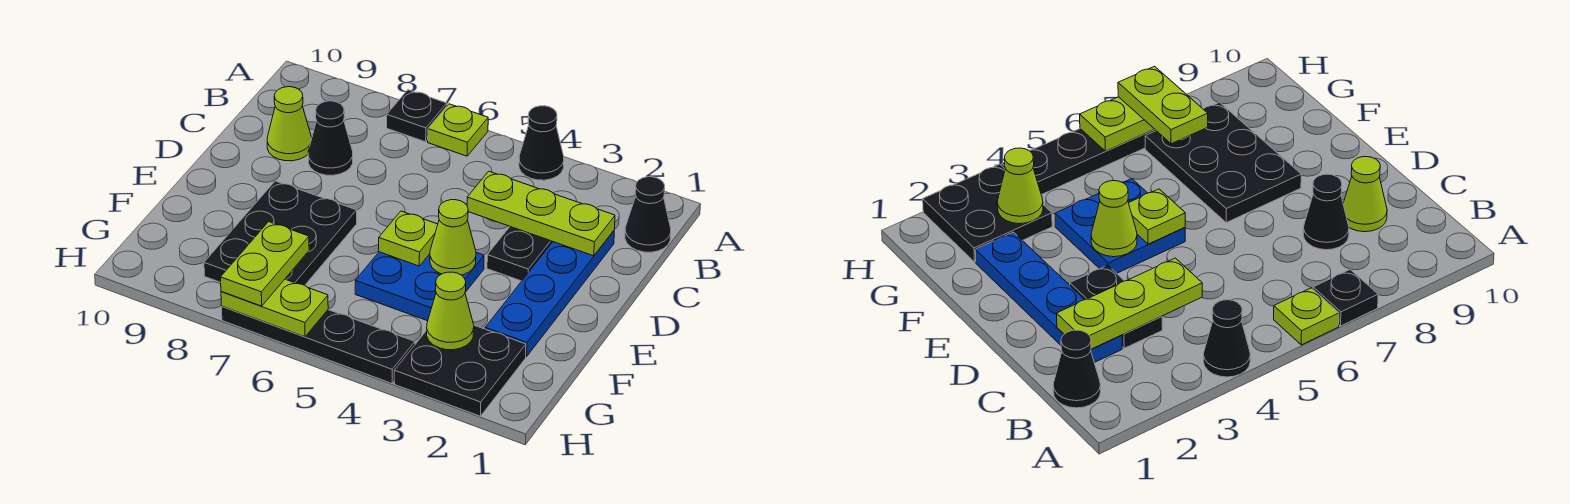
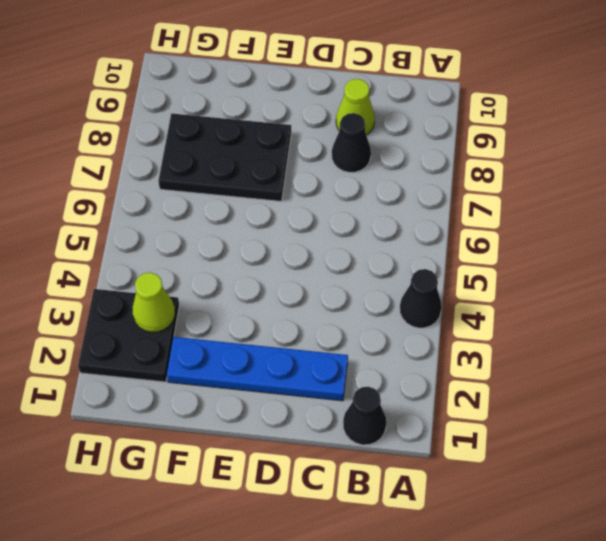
none -> lime plate A6 level 1
none -> black plate A7 level 1
none -> black plate C3:D3 level 1

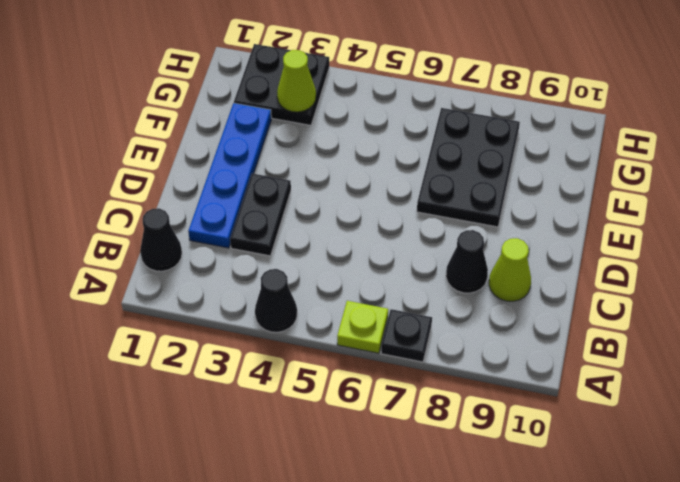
none -> blue plate E4:F5 level 1
none -> black plate H4:H7 level 1
none -> lime plate C2:C4 level 2

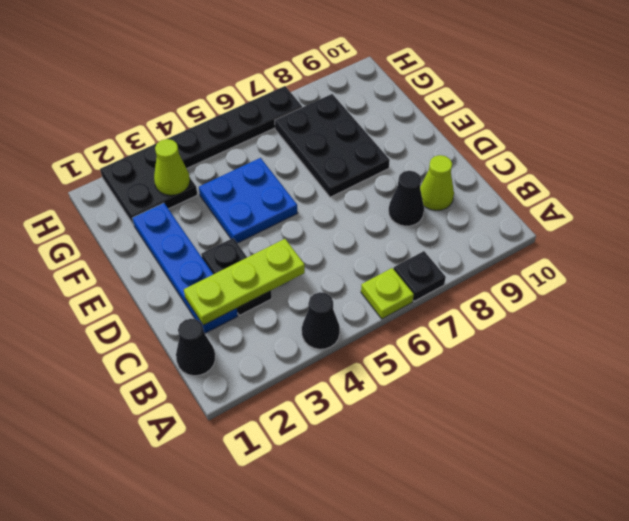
none -> lime cone E4 level 2
none -> lime plate E5 level 2
none -> lime plate H6:H7 level 2

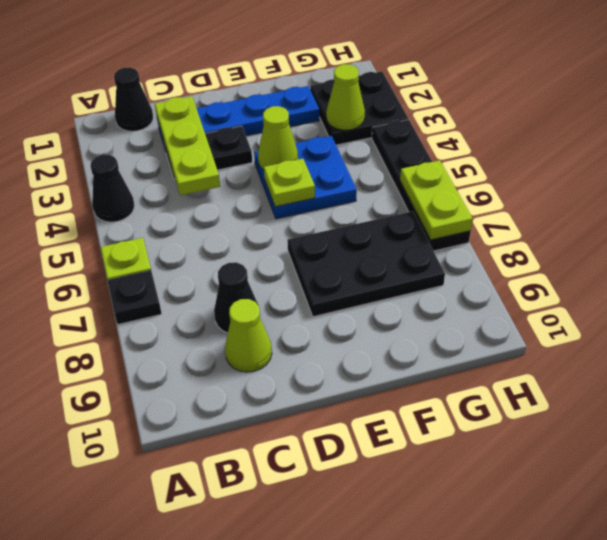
none -> lime plate G7:H7 level 3

